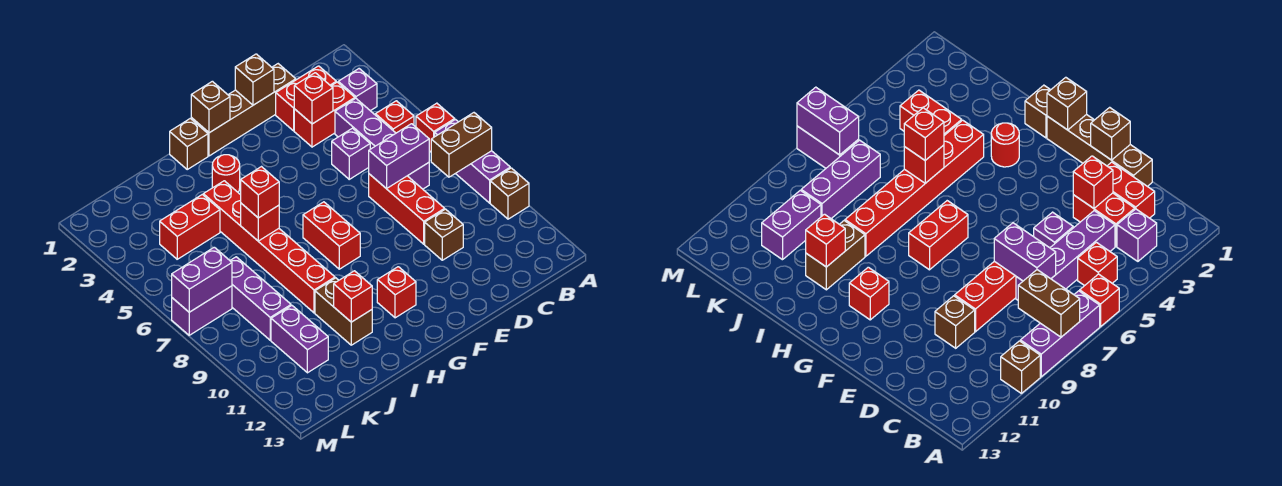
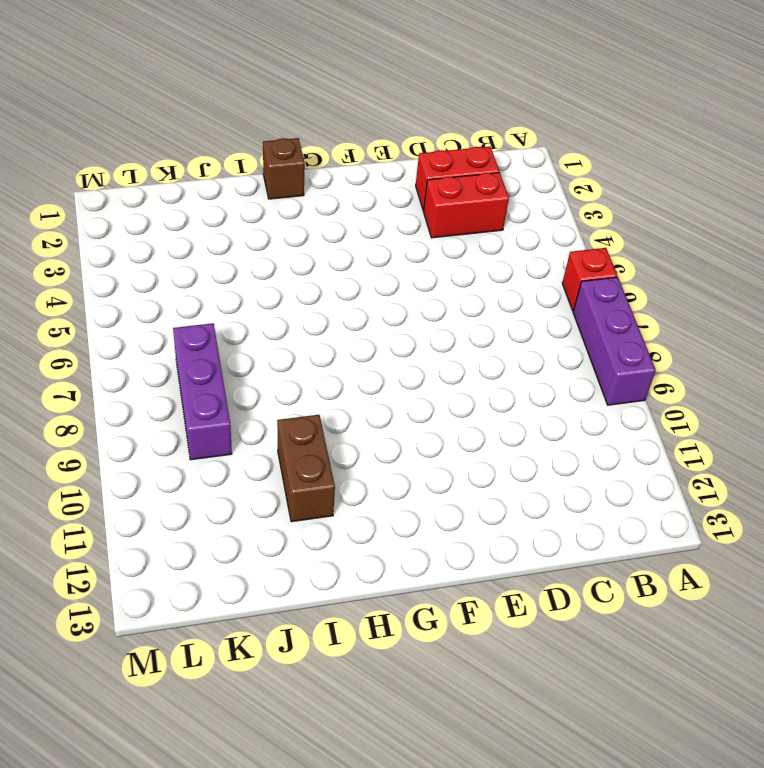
none -> brown brick A10 level 1
none -> purple brick B3 level 1
none -> red brick B5 level 1
none -> purple brick C4:C7 level 1

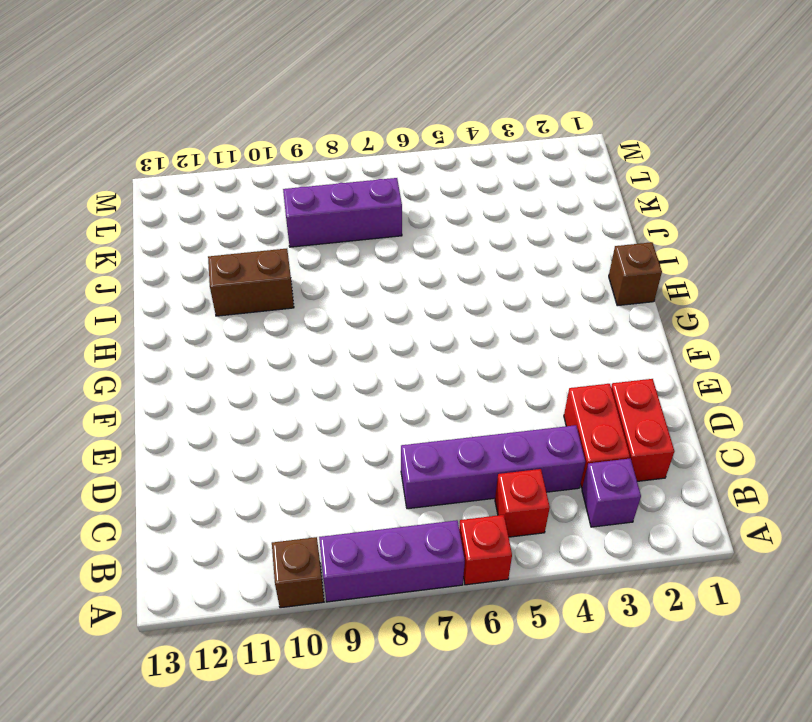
none -> brown brick D1:G1 level 1
none -> purple brick D5 level 1
none -> red brick D7:D9 level 1
none -> brown brick D10 level 1

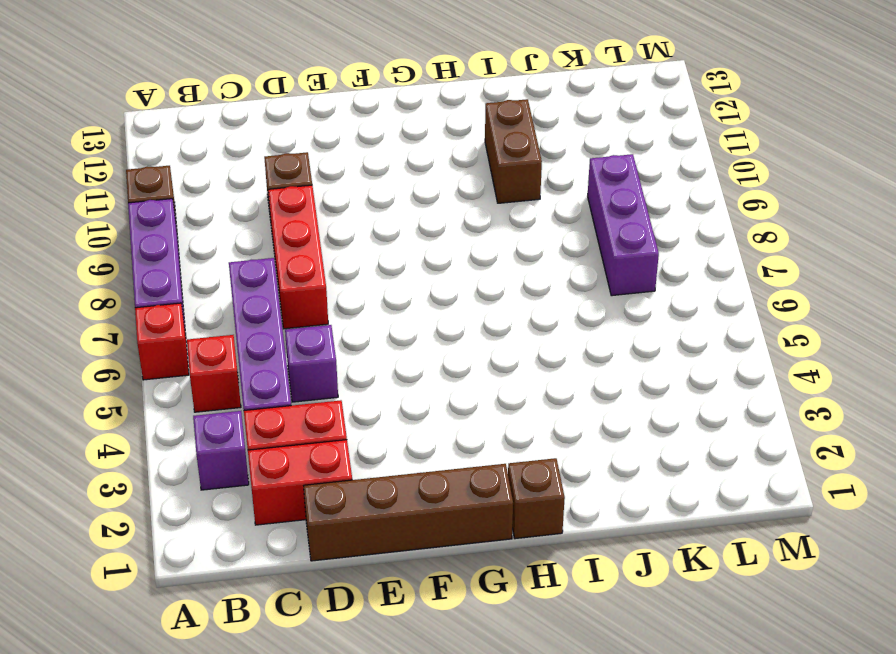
none -> red brick G7:G8 level 1
none -> red brick G11 level 1
none -> red round brick H3 level 1
none -> red brick I4:I9 level 1

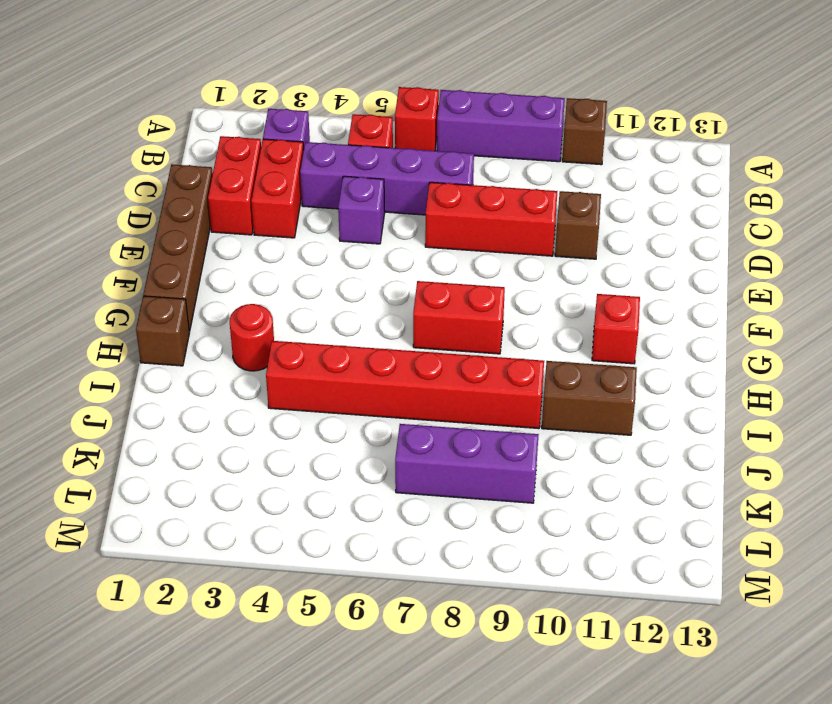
none -> red brick J4:K4 level 1
none -> purple brick K10:K11 level 1
none -> purple brick L7:M7 level 1
none -> brown brick A8:B8 level 2

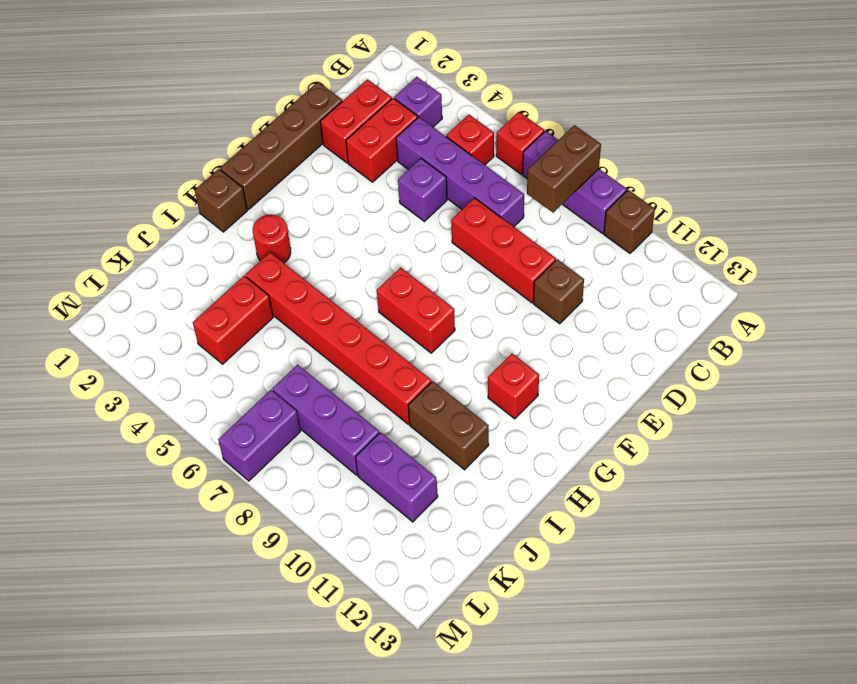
none -> purple brick C7:D7 level 2
none -> red brick D3 level 2
none -> brown brick E1 level 2
none -> brown brick G1 level 2

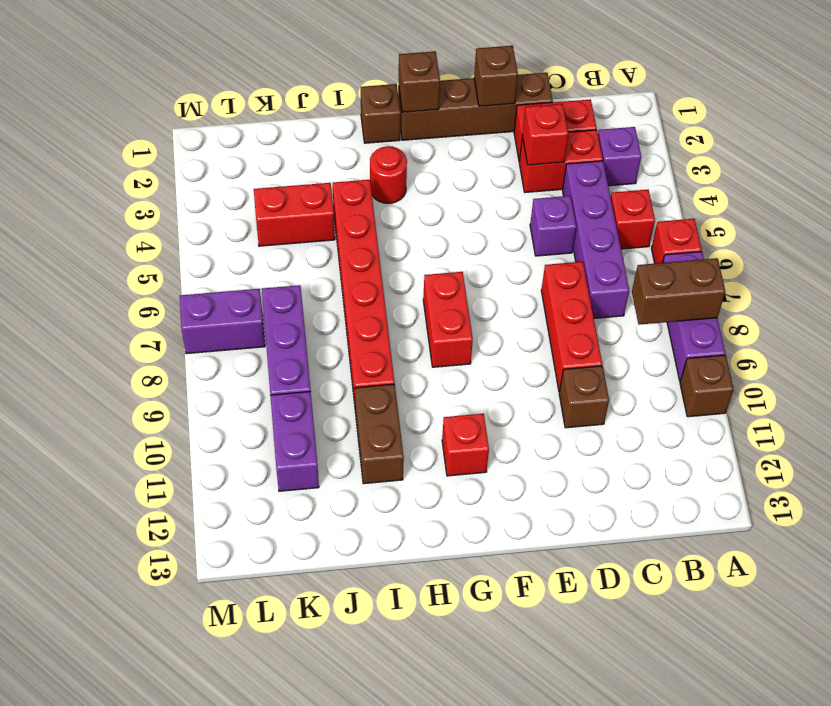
none -> purple brick C7:D7 level 2
none -> red brick I6 level 2
none -> red brick I11 level 2
none -> purple brick L7:M7 level 2

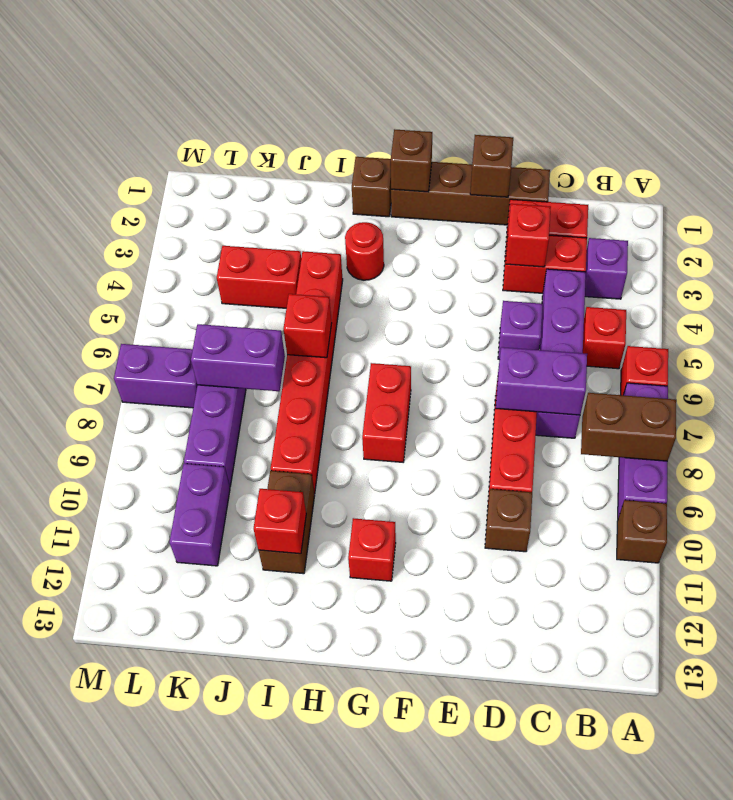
purple brick J7:K7 level 2 -> purple brick L7:M7 level 2
none -> red brick I6 level 3

